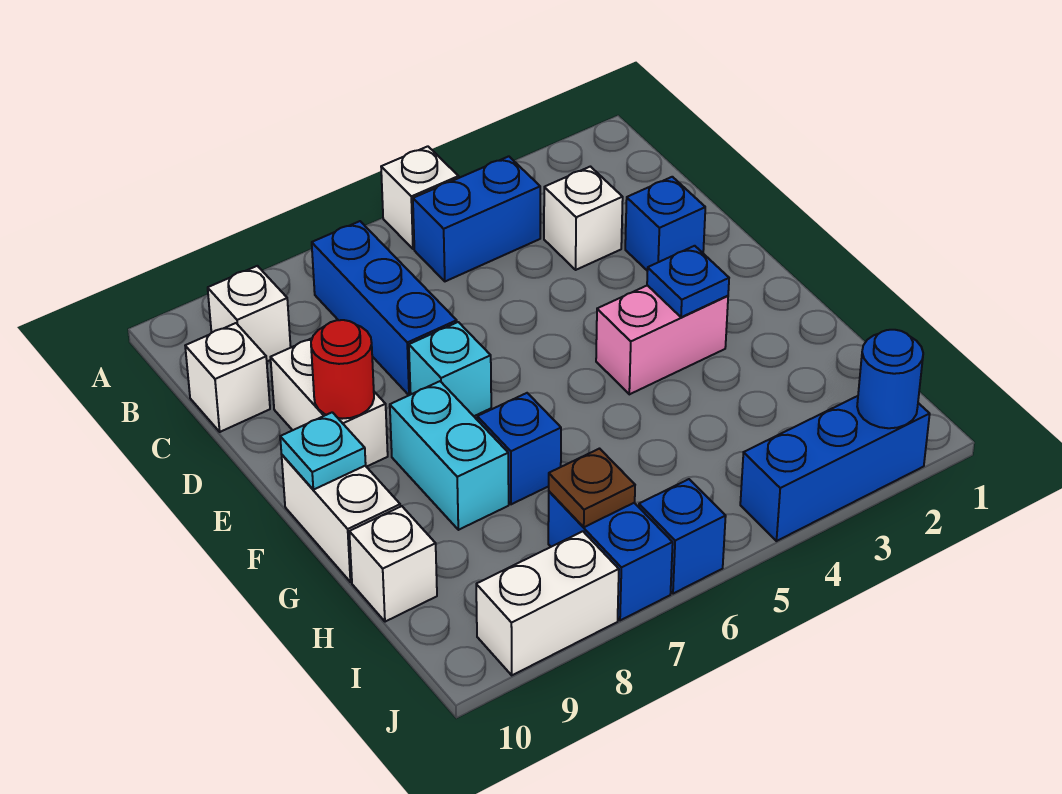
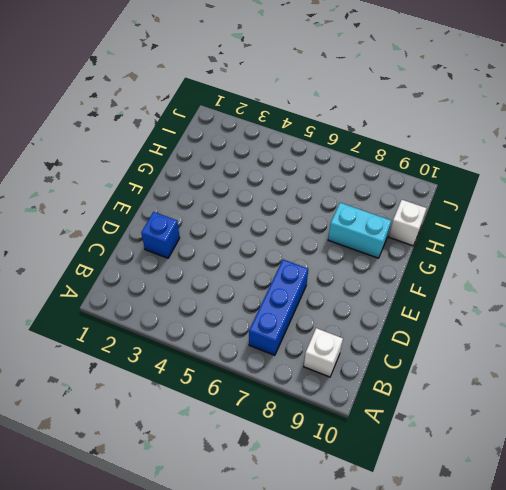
cyan brick G8:G9 level 1 -> cyan brick F8:G8 level 1
none -> white brick A5 level 1
none -> blue brick B4:B5 level 1
none -> white brick C3 level 1

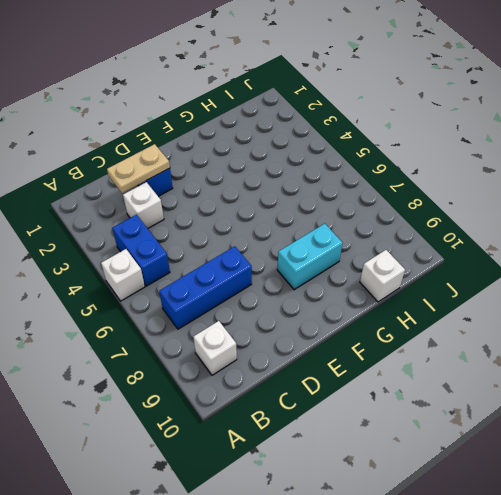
tan plate C2:D2 level 2 -> none
none -> white brick C10 level 1
none -> white brick D9:E9 level 1
none -> cyan brick E7 level 1

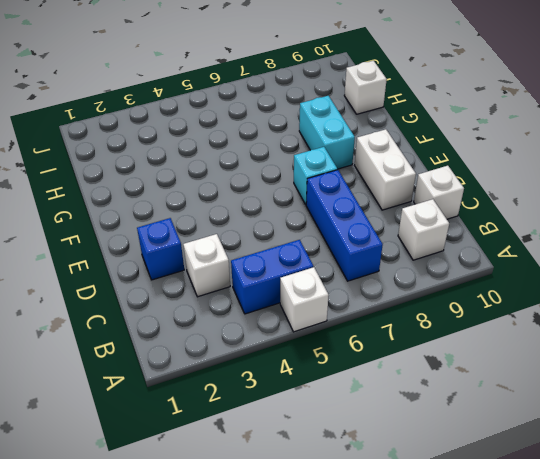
none -> pink brick F3:F4 level 1
none -> white brick F10:G10 level 1
none -> blue brick G7 level 1

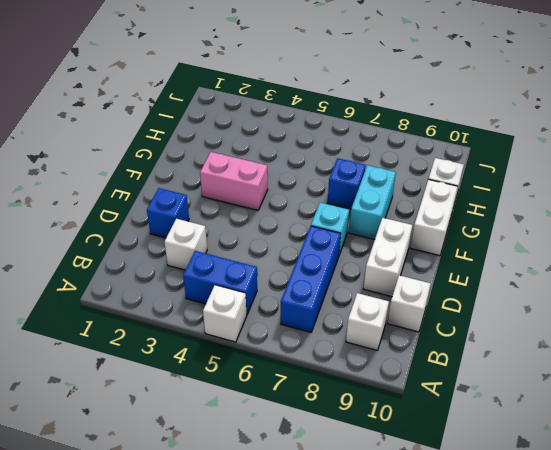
none -> blue brick I7:J7 level 1
none -> blue brick J2:J4 level 1
none -> blue brick J6 level 1

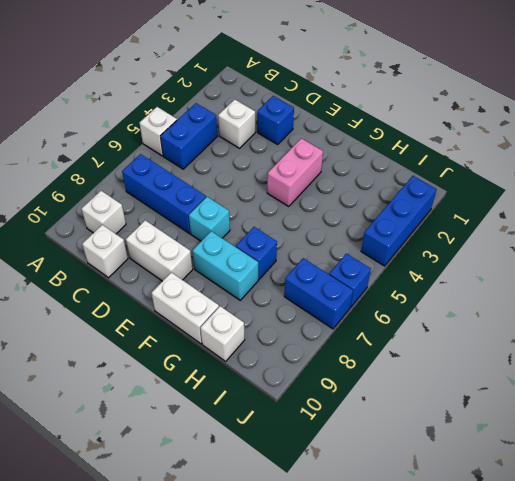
none -> white brick J8:J9 level 1
none -> red round brick E9 level 2
none -> blue plate F3 level 2

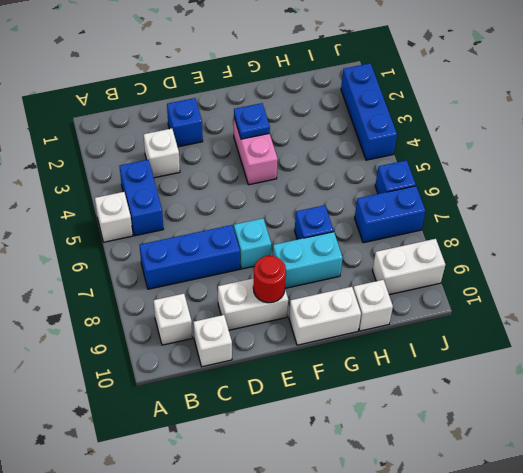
white brick I9:J9 level 1 -> white brick J8:J9 level 1
none -> cyan plate F10 level 2
none -> brown plate I7 level 2
none -> blue round brick J2 level 2

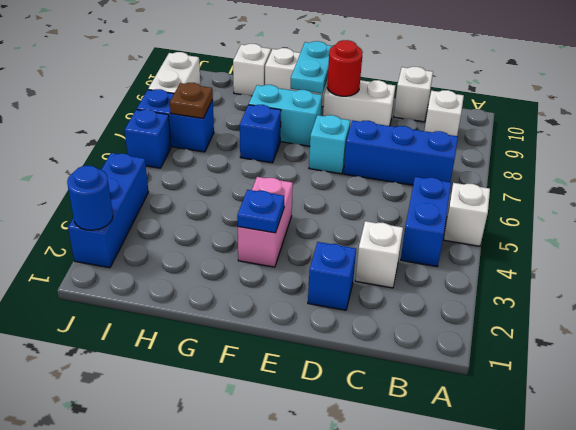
cyan plate F9:F10 level 2 -> cyan plate F10 level 2

